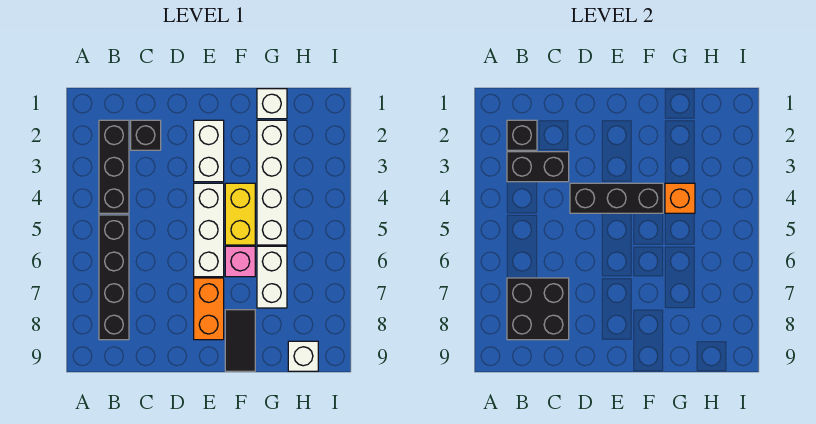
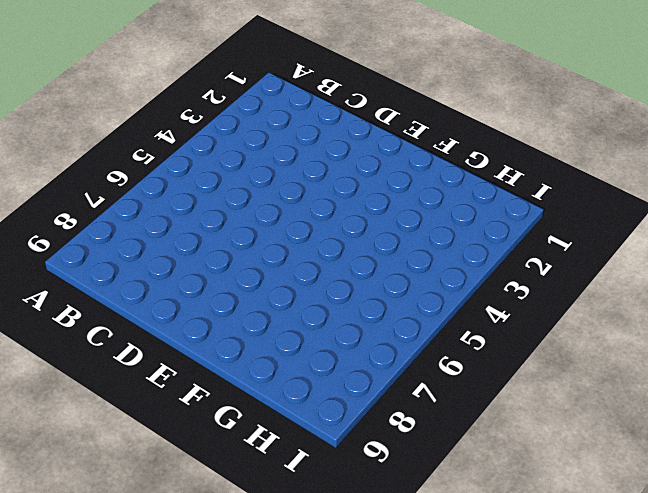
none -> black brick B2:B4 level 1
none -> black brick B5:B8 level 1
none -> black brick C2 level 1

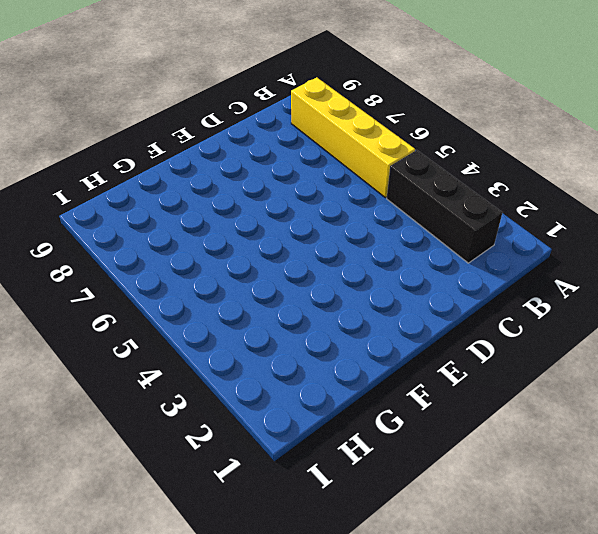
yellow brick B5:B8 level 1 -> black brick B5:B8 level 1
none -> black brick C2 level 1
none -> white brick E2:E3 level 1
none -> white brick E4:E6 level 1

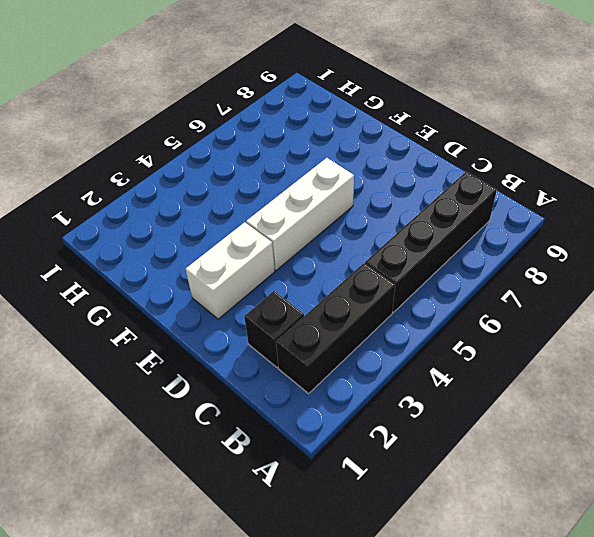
none -> orange brick E7:E8 level 1
none -> yellow brick F4:F5 level 1
none -> pink brick F6 level 1

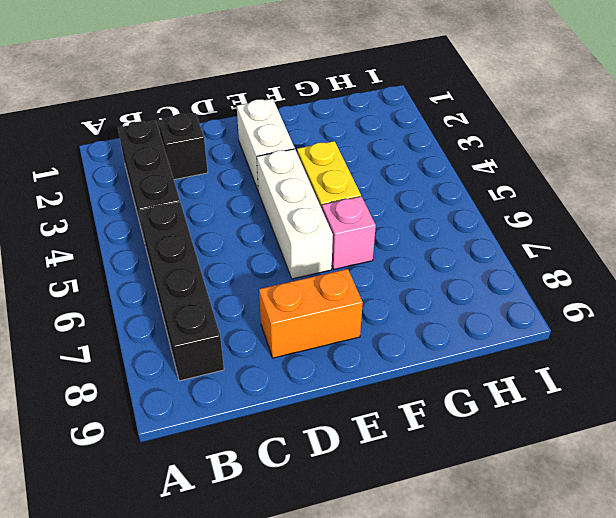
orange brick D8:E8 level 1 -> orange brick E7:E8 level 1
none -> black tile F8:F9 level 1
none -> white brick G1 level 1
none -> white brick G2:G5 level 1

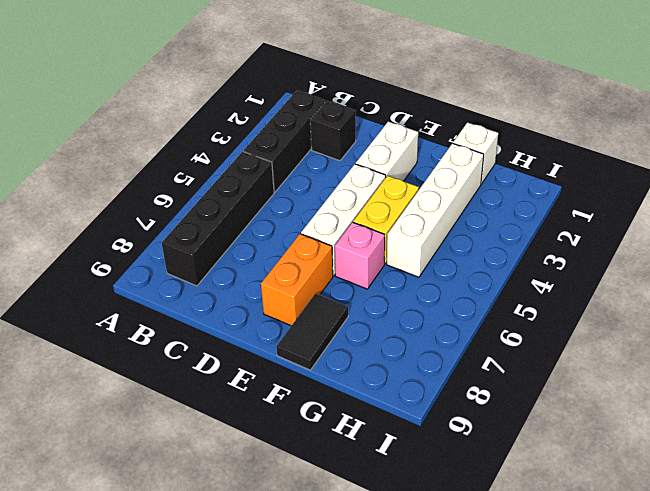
none -> white brick G6:G7 level 1
none -> white brick H9 level 1
none -> black brick B2 level 2

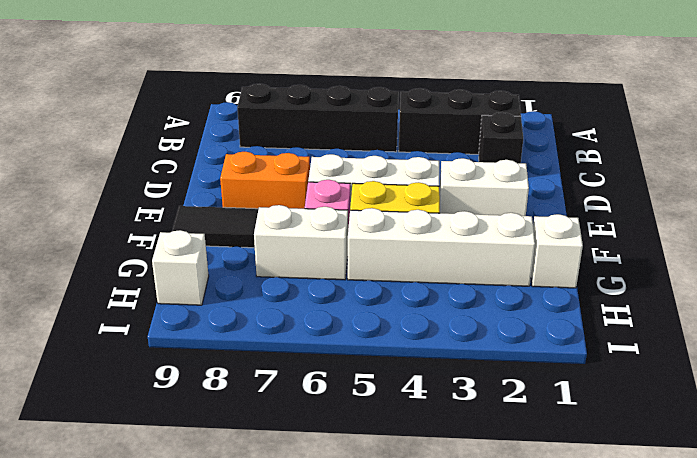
none -> black brick B2 level 2
none -> black brick B3:C3 level 2
none -> black brick B7:C8 level 2

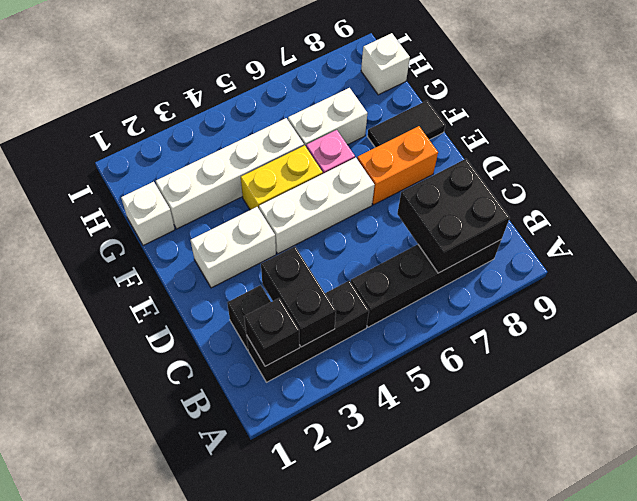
none -> black brick D4:F4 level 2
none -> orange brick G4 level 2

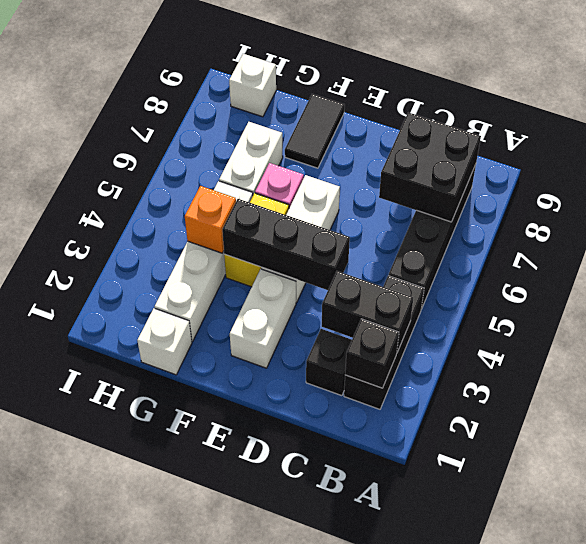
none -> orange brick E7:E8 level 1

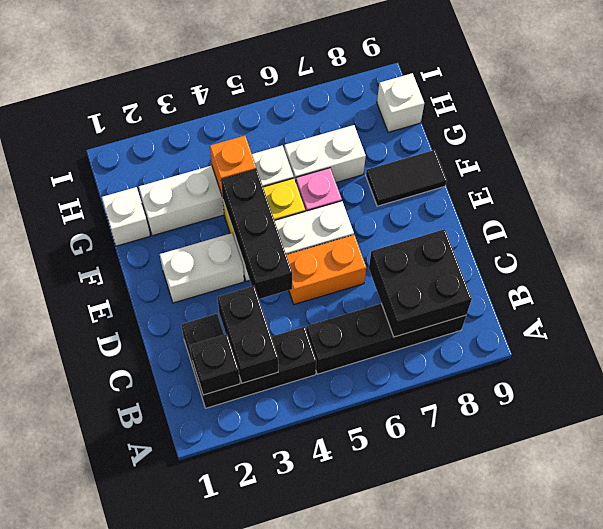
orange brick D5:D6 level 1 -> orange brick E7:E8 level 1

